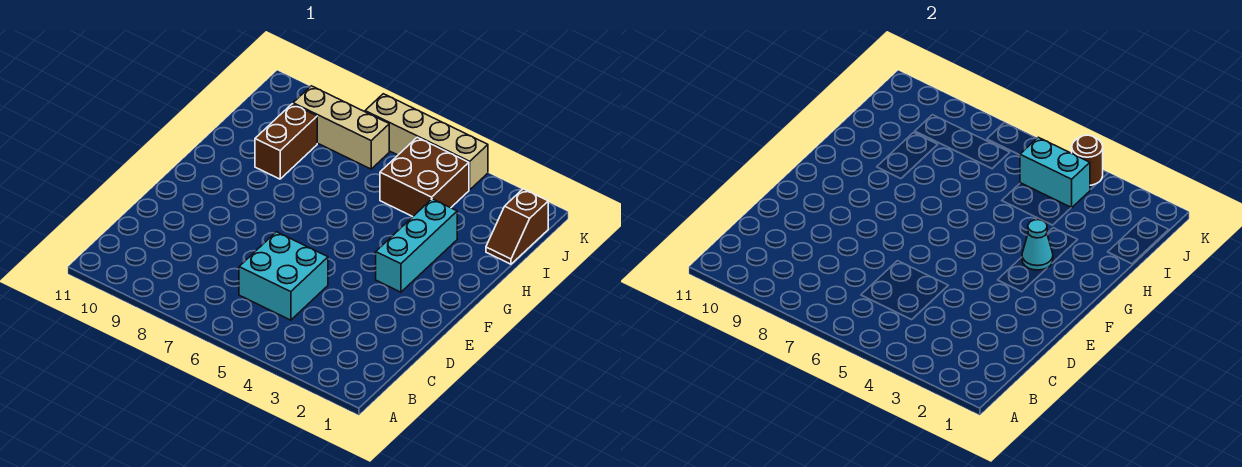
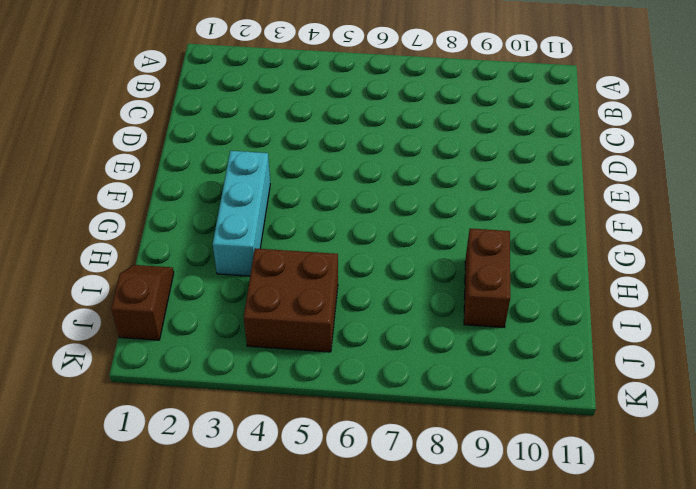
none -> cyan brick C5:D6 level 1
none -> tan brick J7:J9 level 1

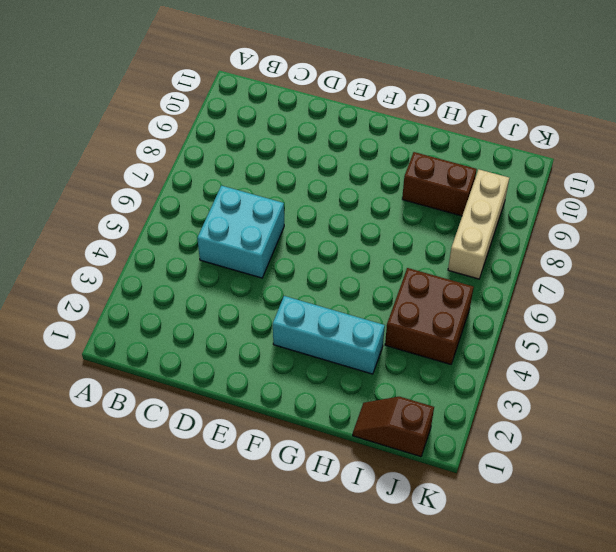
none -> tan brick K4:K7 level 1
none -> cyan cone G3 level 2

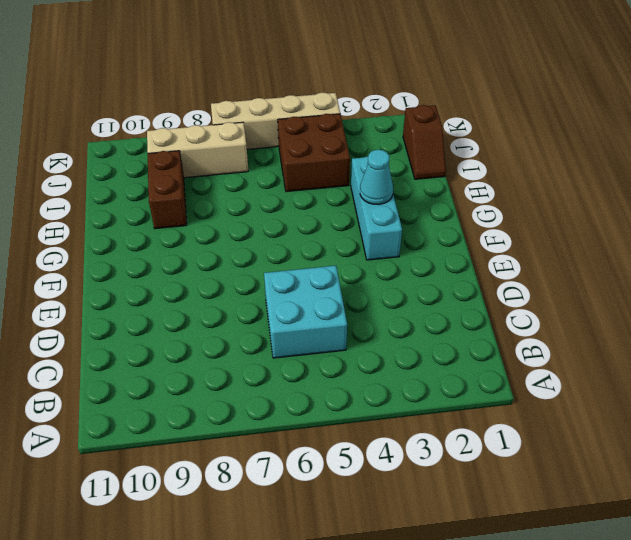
none -> cyan brick J4:J5 level 2
none -> brown round brick K4 level 2

